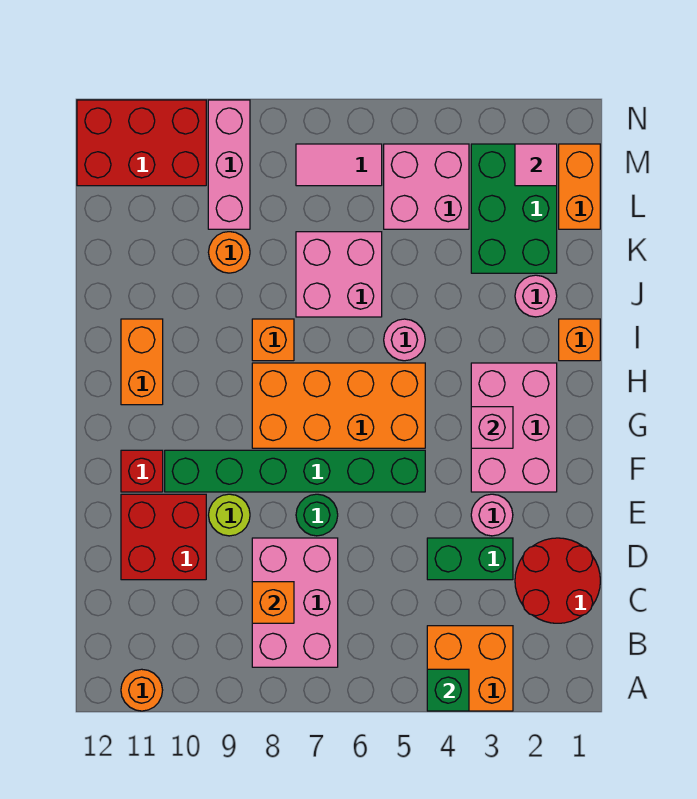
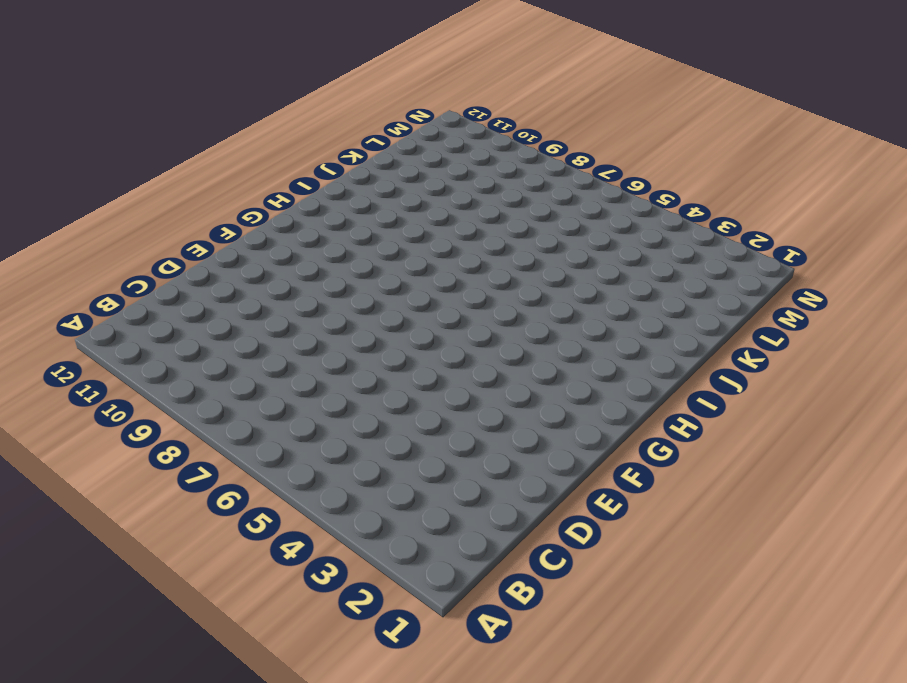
none -> orange brick A3:B4 level 1
none -> orange round brick A11 level 1
none -> pink brick B7:D8 level 1
none -> red round brick C1:D2 level 1

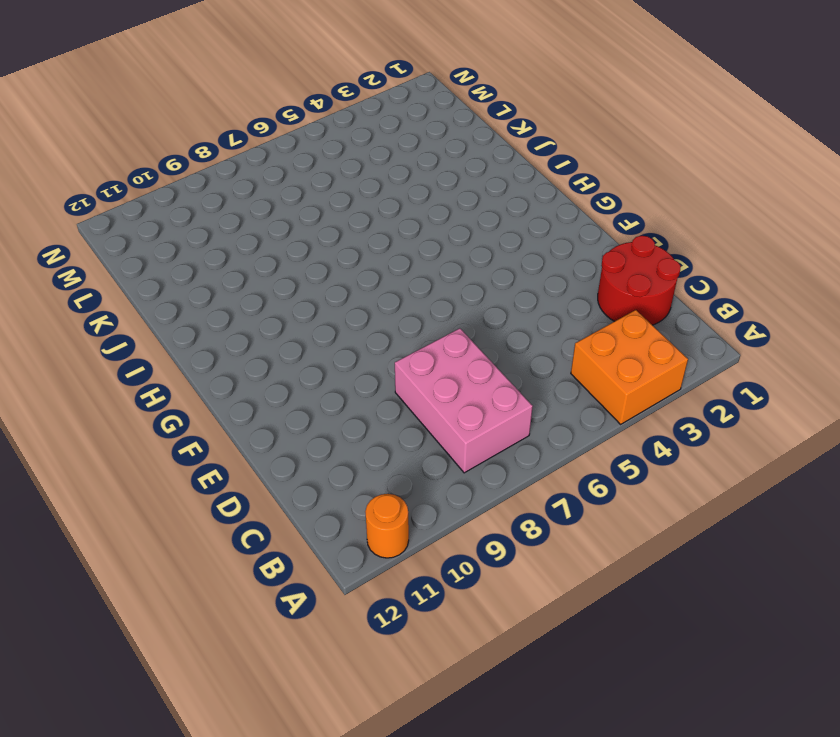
none -> green brick D3:D4 level 1
none -> red brick D10:E11 level 1
none -> pink round brick E3 level 1
none -> green round brick E7 level 1

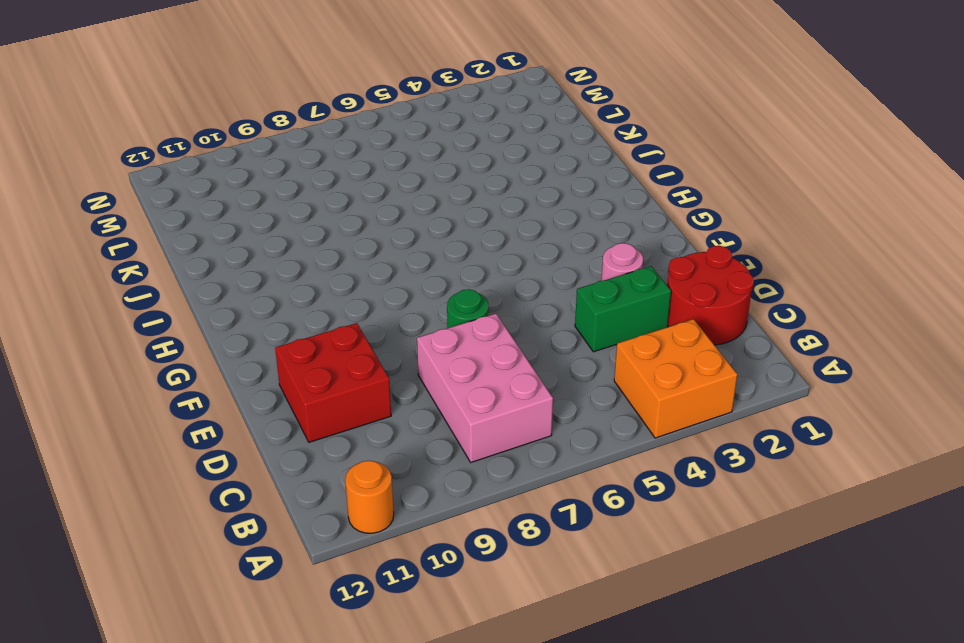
none -> lime round brick E9 level 1
none -> pink brick F2:H3 level 1
none -> green brick F5:F10 level 1
none -> red brick F11 level 1

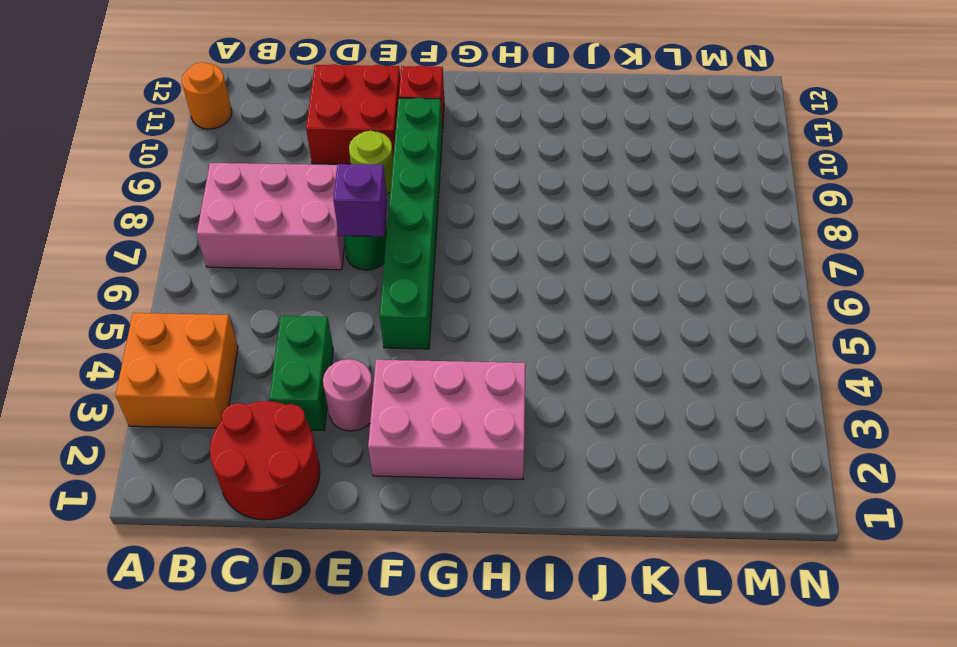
purple brick E7 level 2 -> none
none -> orange brick G5:H8 level 1
none -> orange brick H11:I11 level 1
none -> orange brick I1 level 1
none -> pink round brick I5 level 1

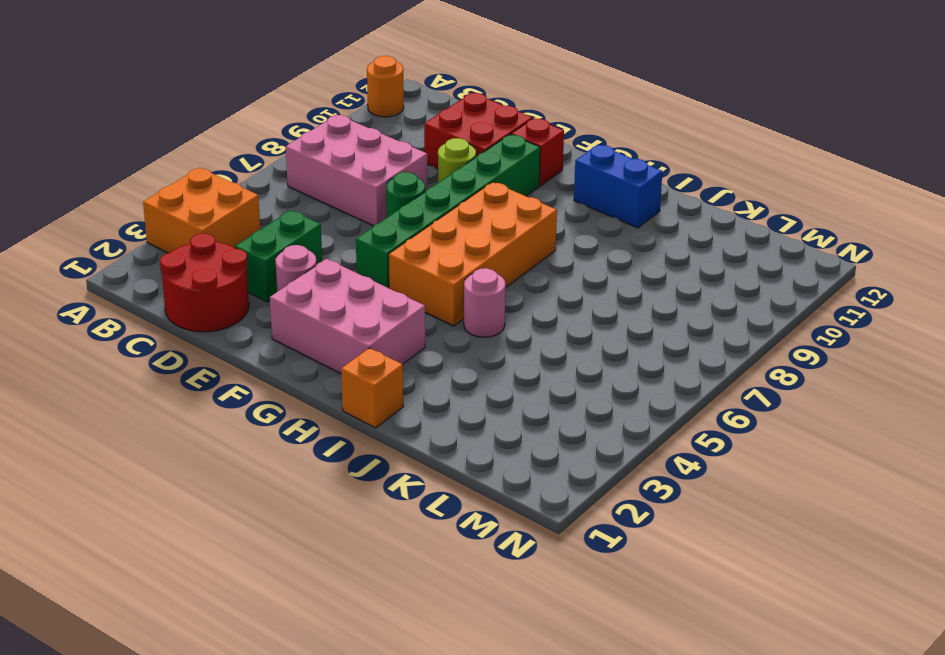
blue brick H11:I11 level 1 -> orange brick H11:I11 level 1
none -> orange brick I8 level 1
none -> pink round brick J2 level 1
none -> pink brick J6:K7 level 1
none -> green brick K2:M3 level 1

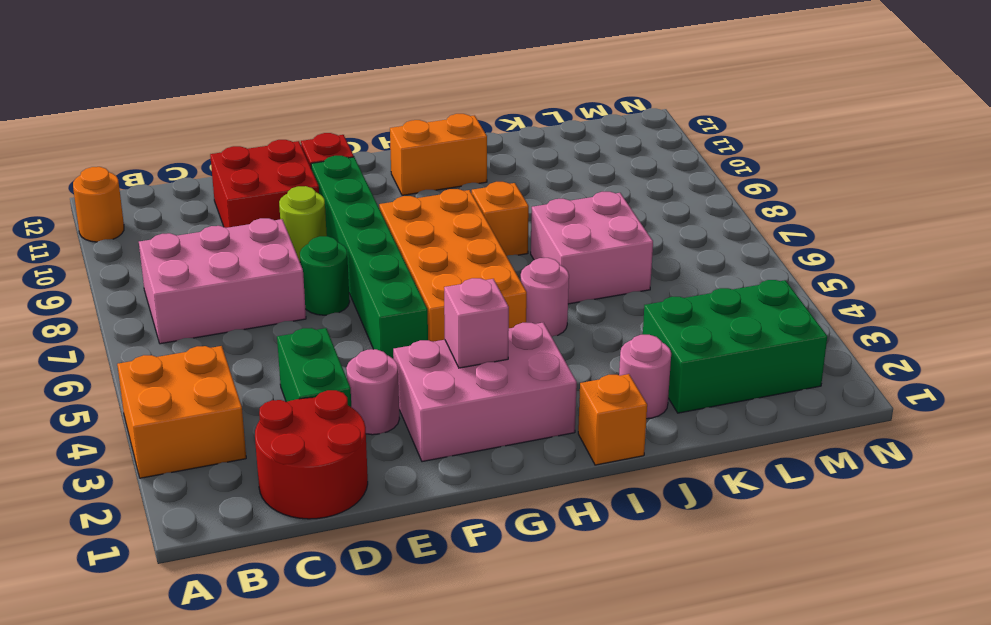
none -> orange round brick K9 level 1
none -> orange brick L1:M1 level 1
none -> pink brick L4:M5 level 1
none -> pink brick L9:N9 level 1

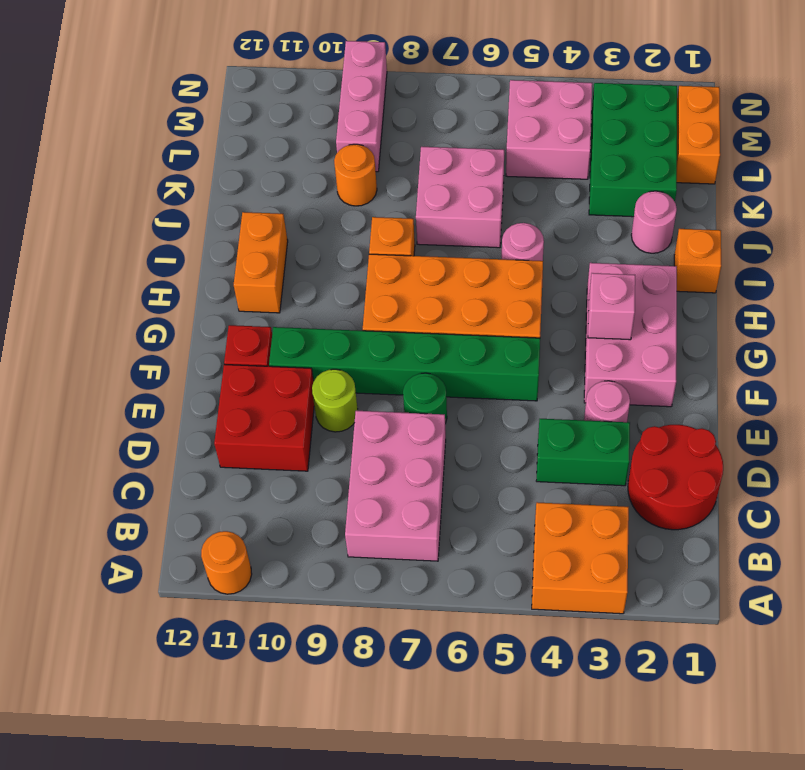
none -> pink tile M6:M7 level 1
none -> red brick M10:N12 level 1
none -> green brick A4 level 2
none -> orange brick C8 level 2

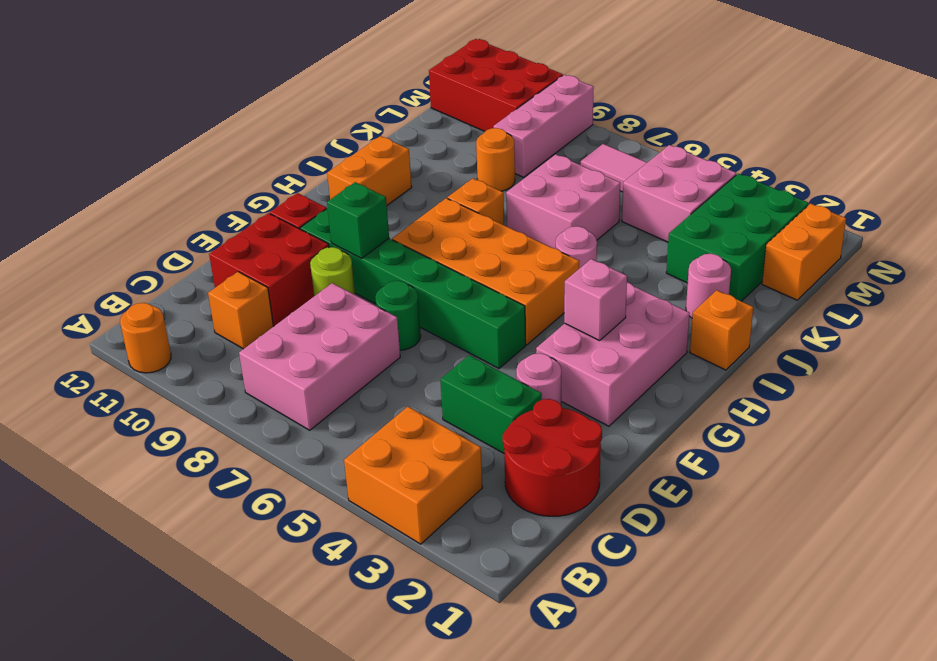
orange brick C10 level 1 -> orange brick C8 level 2
green brick F9 level 2 -> green brick A4 level 2
none -> pink tile M2 level 2

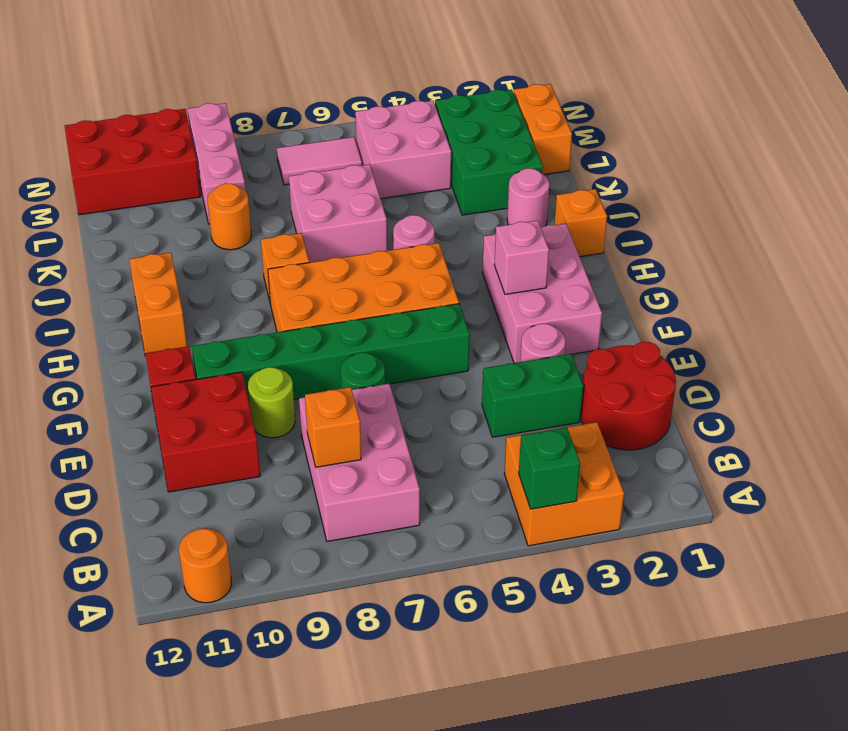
none -> pink tile M2 level 2

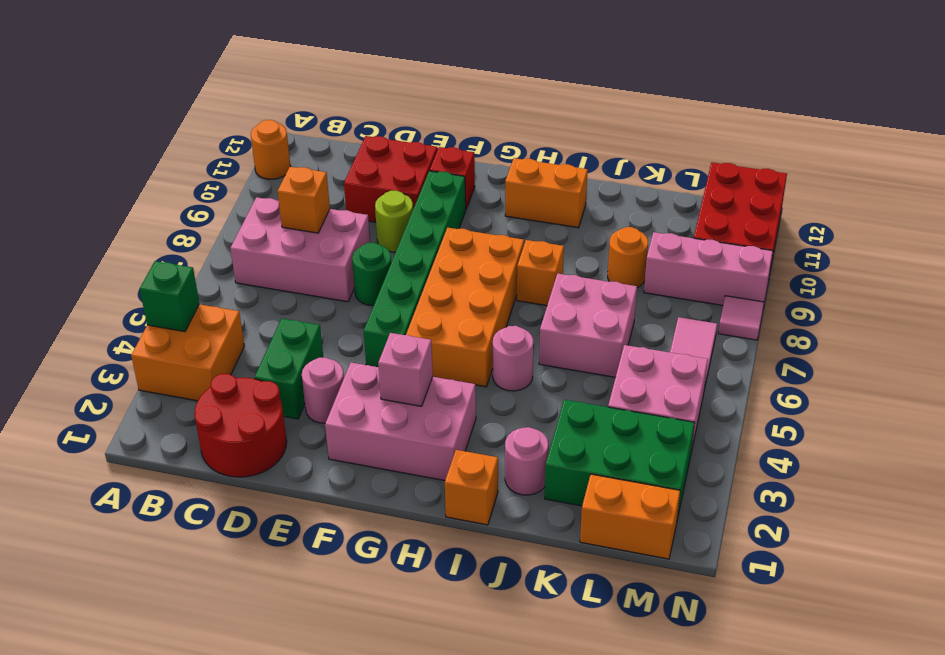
pink tile N8 level 1 -> pink tile M2 level 2

